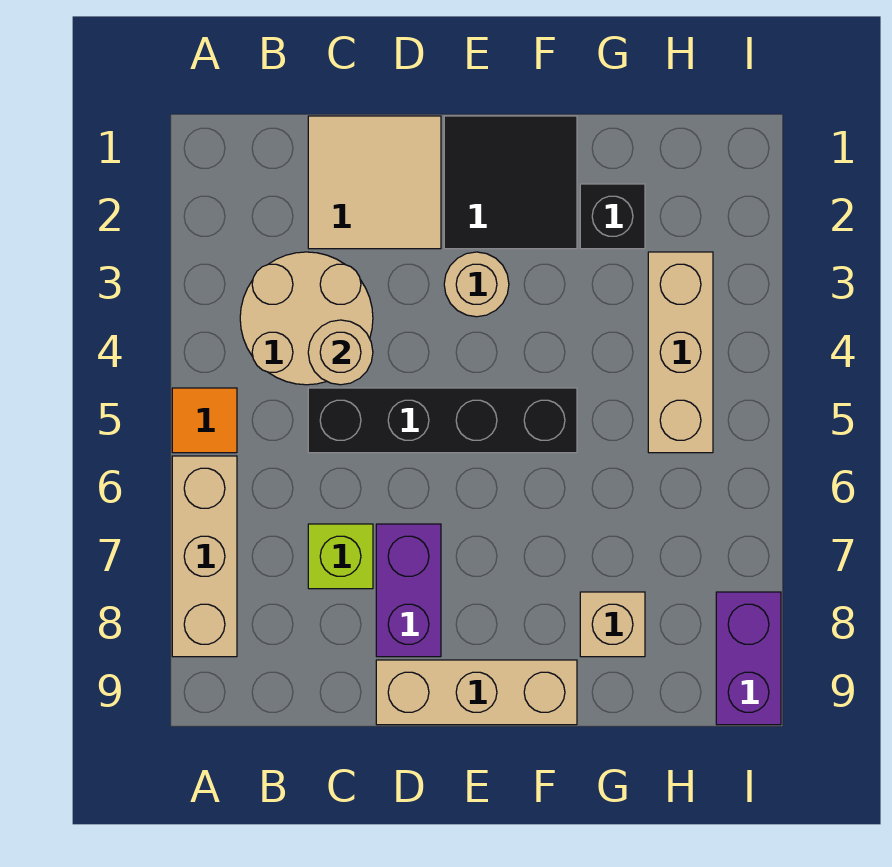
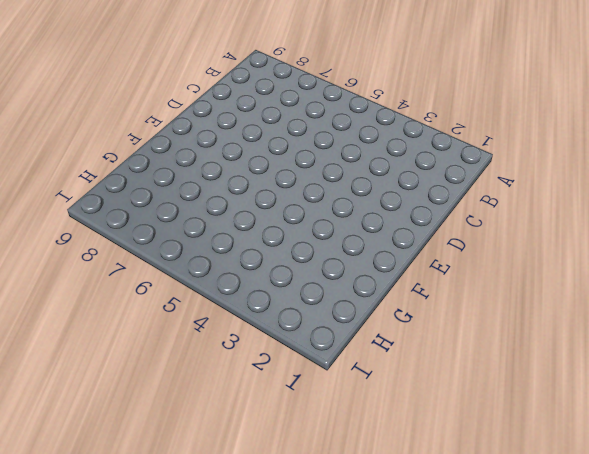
none -> orange tile A5 level 1
none -> tan brick A6:A8 level 1
none -> tan round brick B3:C4 level 1

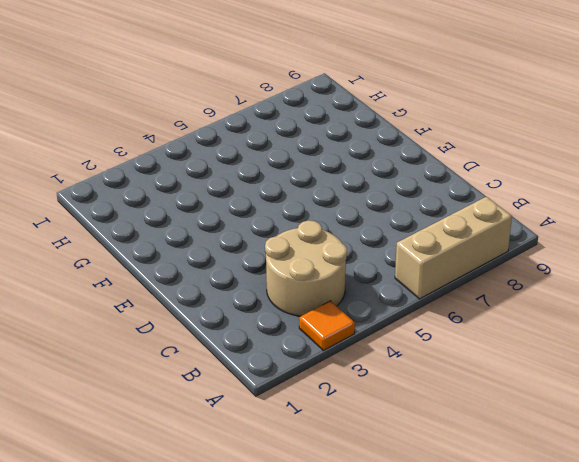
orange tile A3 level 1 -> orange tile A5 level 1
none -> tan tile C1:D2 level 1
none -> black brick C5:F5 level 1
none -> lime brick C7 level 1

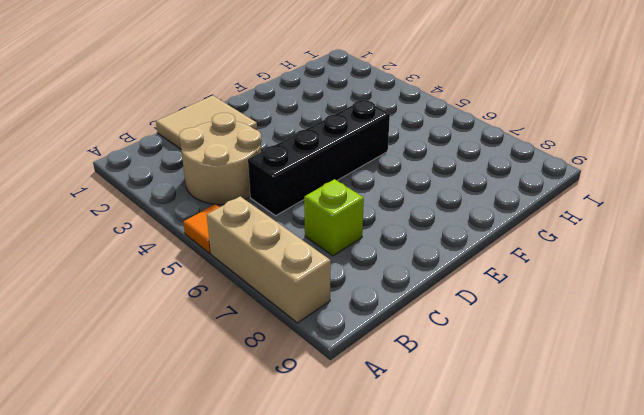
none -> purple brick D7:D8 level 1
none -> tan brick D9:F9 level 1
none -> black tile E1:F2 level 1

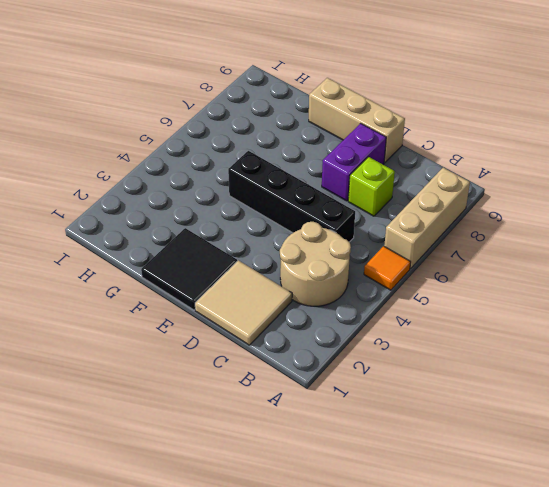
none -> tan round brick E3 level 1
none -> black brick G2 level 1
none -> tan brick G8 level 1

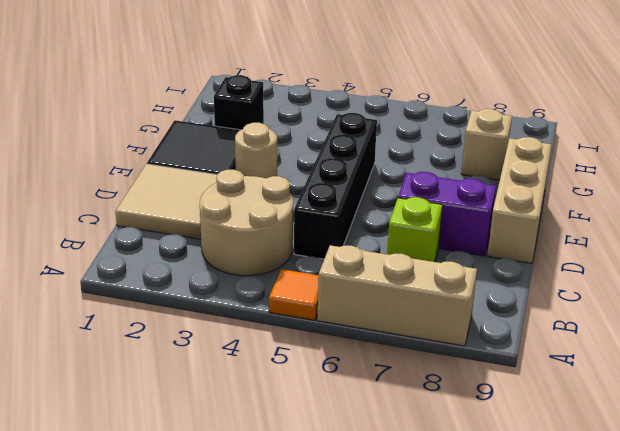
none -> tan brick H3:H5 level 1
none -> purple brick I8:I9 level 1
none -> tan round brick C4 level 2

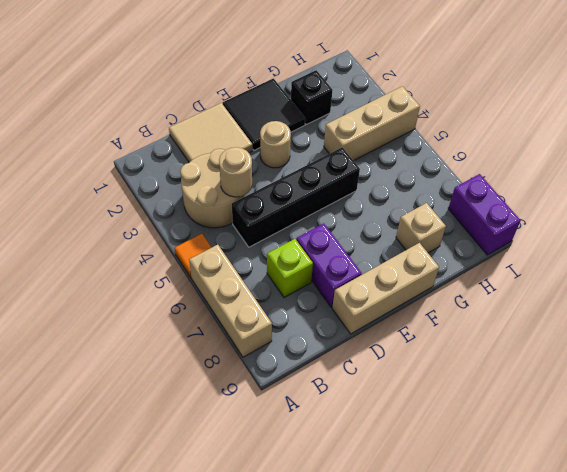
tan brick G4:I4 level 1 -> tan brick H3:H5 level 1

